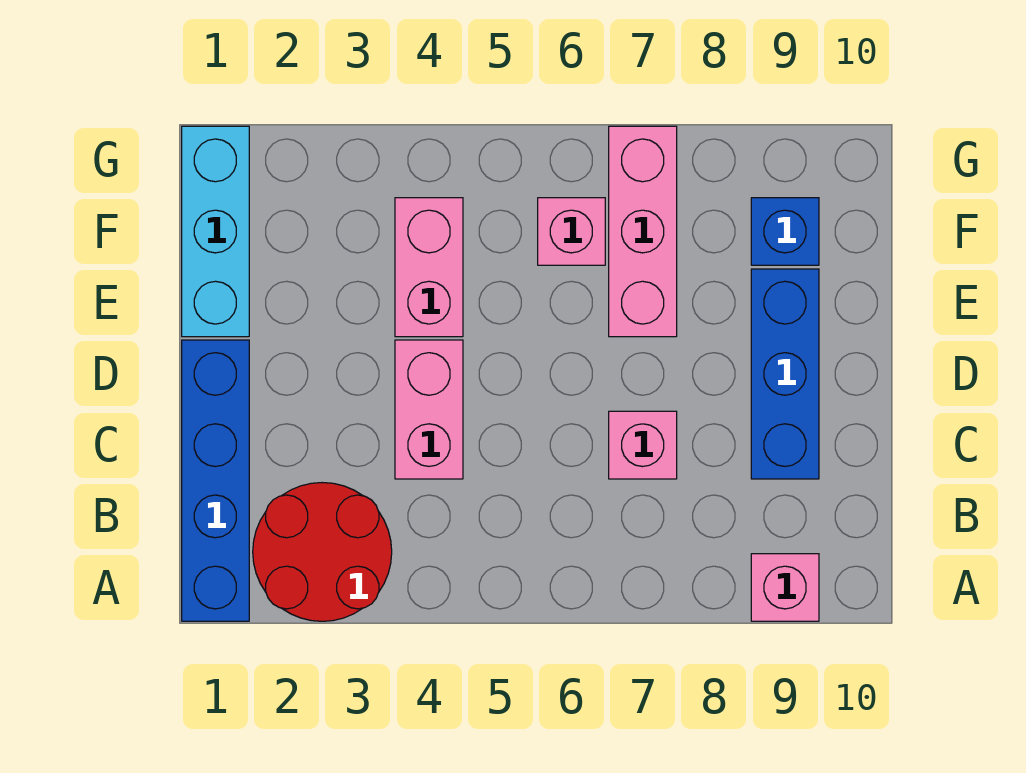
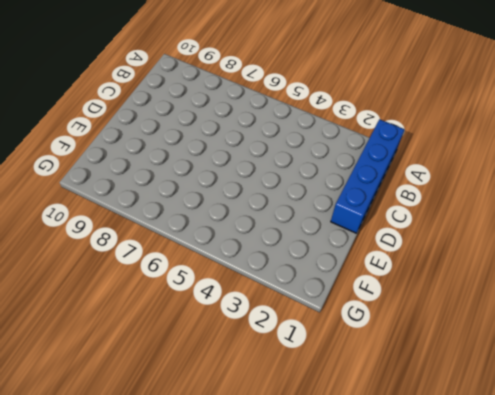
none -> red round brick A2:B3 level 1
none -> pink brick A9 level 1

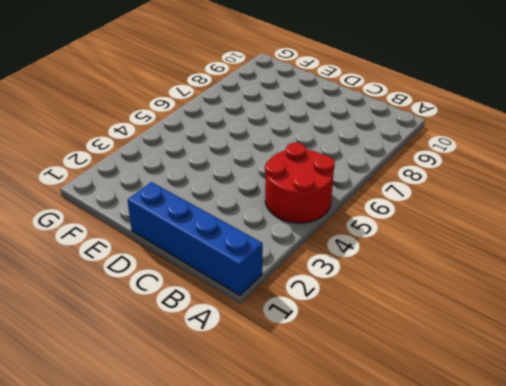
red round brick A4:B5 level 1 -> red round brick A2:B3 level 1
none -> pink brick A9 level 1
none -> pink brick C4:D4 level 1

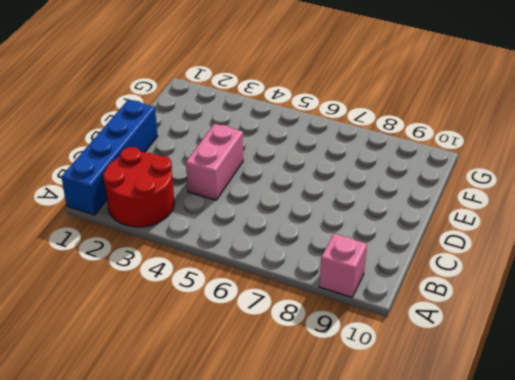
none -> pink brick C7 level 1
none -> blue brick C9:E9 level 1

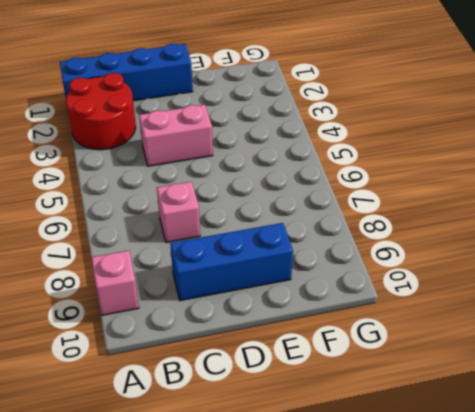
none -> cyan brick E1:G1 level 1
none -> pink brick E4:F4 level 1

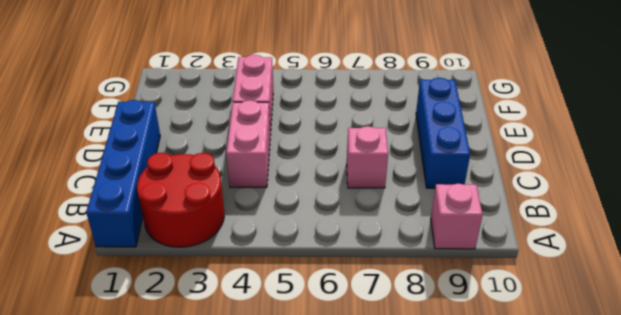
none -> cyan brick E1:G1 level 1
none -> pink brick E7:G7 level 1

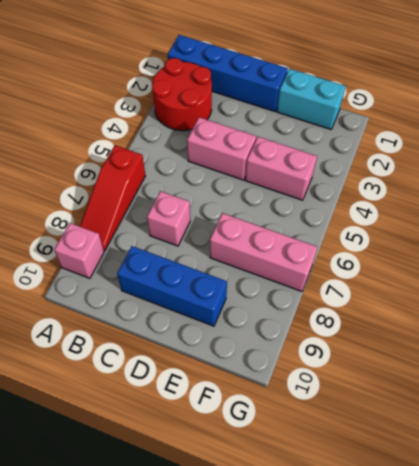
red slope A6:A8 level 1 top 6 -> none
cyan brick E1:F1 level 1 -> cyan brick E1:G1 level 1
none -> pink brick F6 level 1
none -> blue brick F9 level 1

